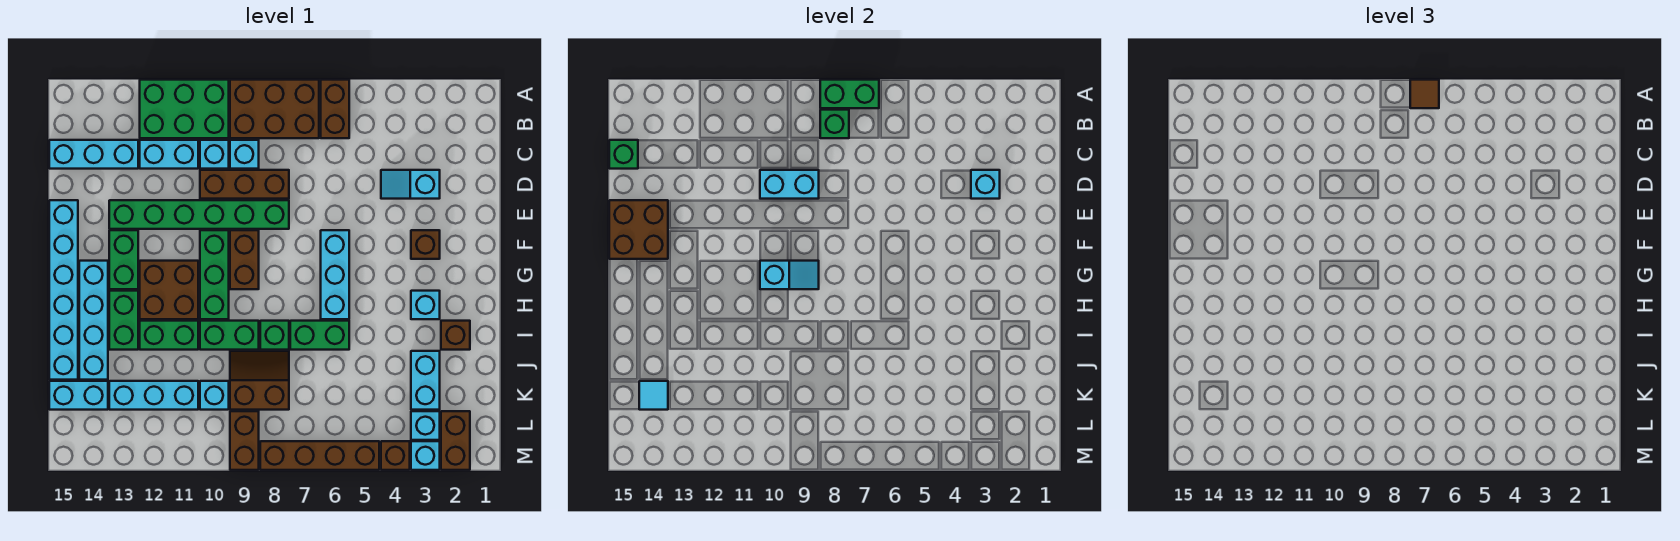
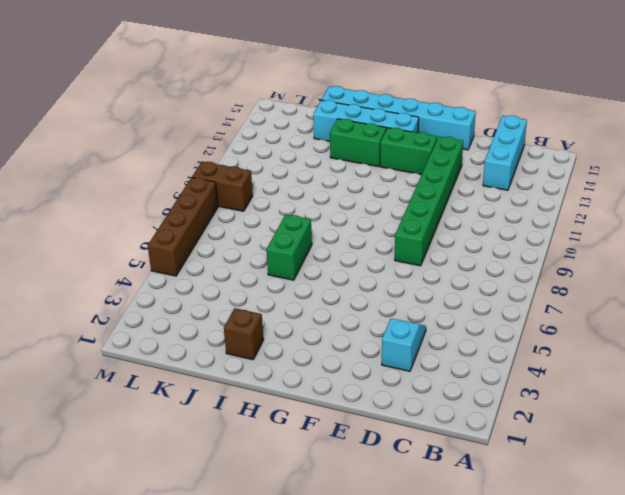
none -> brown brick A6:B6 level 1
none -> brown brick A7:B9 level 1
none -> green brick A10:B12 level 1
none -> cyan brick C9 level 1

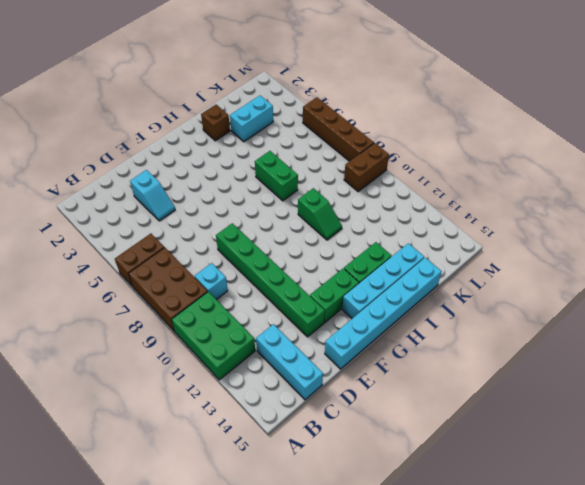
green slope I9:I10 level 1 top 9 -> green brick I9:I10 level 1
none -> cyan brick C10 level 1
none -> cyan brick C11:C12 level 1
none -> brown brick D8:D10 level 1
none -> brown brick F3 level 1

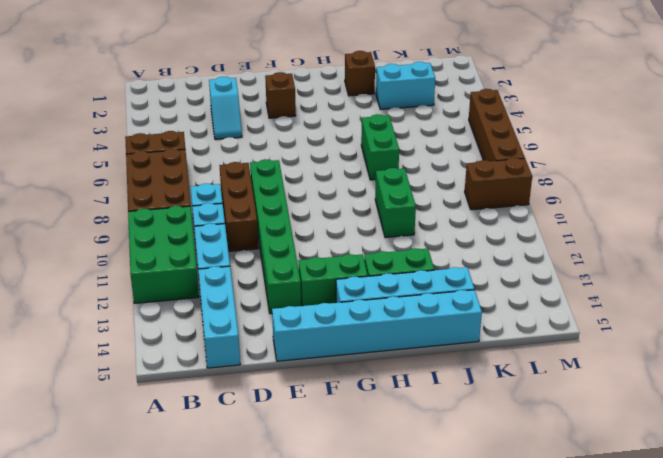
none -> cyan brick F6:H6 level 1
none -> brown brick F9:G9 level 1
none -> green brick F10:H10 level 1
none -> brown brick G11:H12 level 1

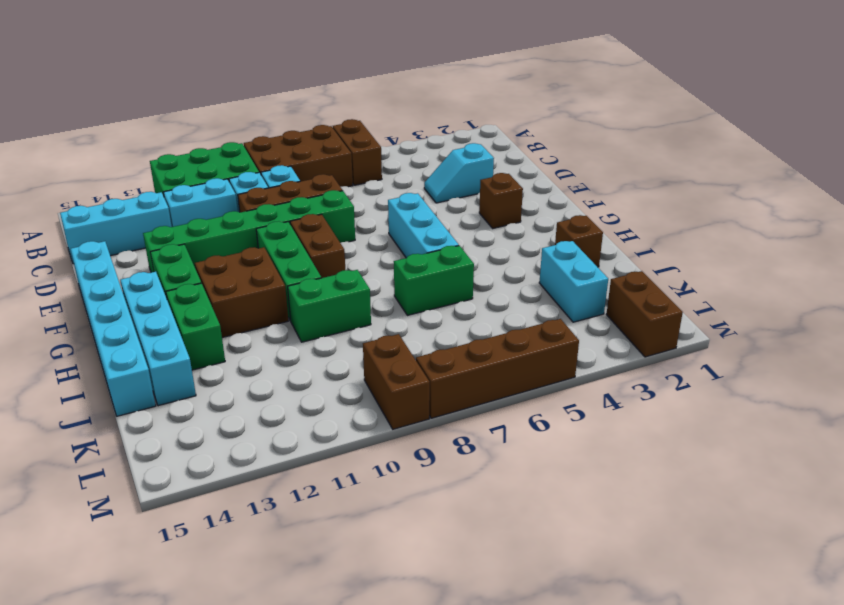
none -> cyan brick H3 level 1
none -> green brick I8 level 1
none -> green brick I11:I12 level 1
none -> brown slope J8:K9 level 1 top K

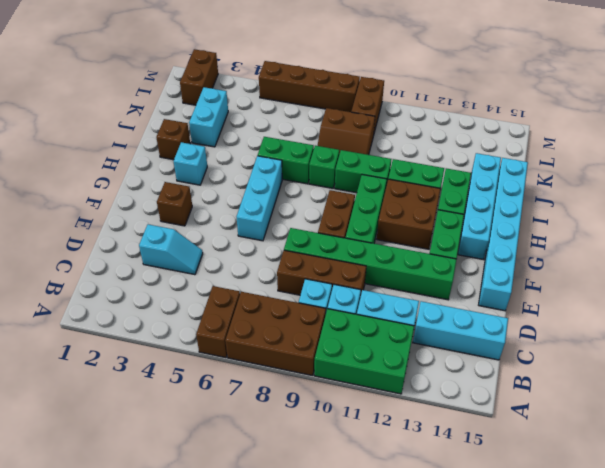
none -> cyan brick K10 level 1
none -> cyan brick K11:K13 level 1
none -> cyan brick K14:K15 level 1
none -> cyan brick L3 level 1

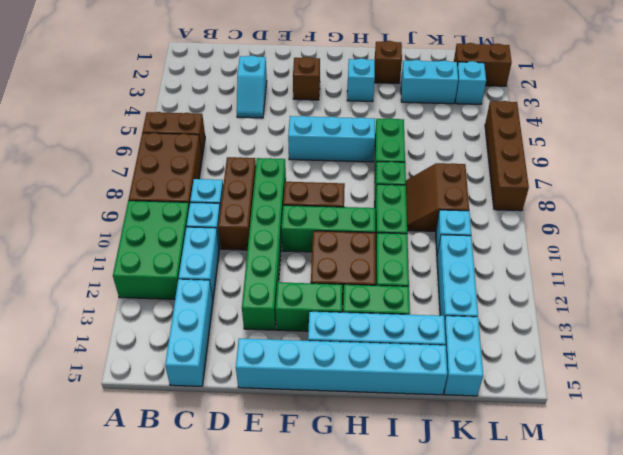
none -> brown brick L9:M9 level 1
none -> cyan brick M3 level 1
none -> brown brick M4 level 1
none -> green brick A7:A8 level 2

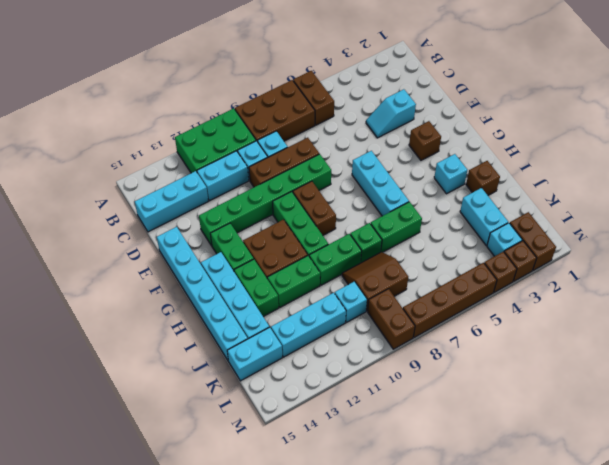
brown brick M3 level 1 -> cyan brick M3 level 1
none -> green brick A7:A8 level 2
none -> green brick B8 level 2
none -> green brick C15 level 2
none -> cyan brick D3 level 2

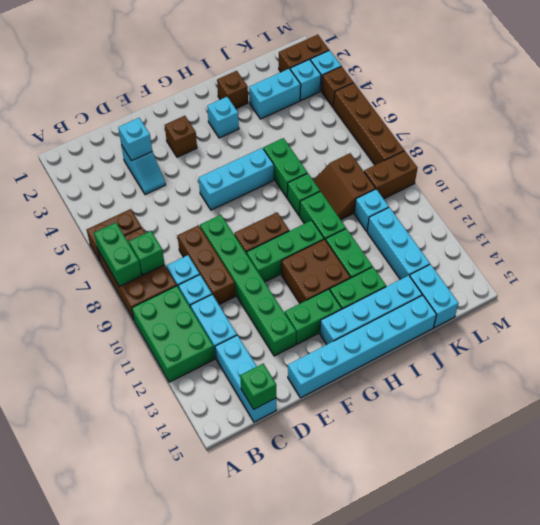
none -> cyan brick D9:D10 level 2
none -> brown brick E14:F15 level 2
none -> cyan slope G9:G10 level 2 top 10
none -> cyan tile K14 level 2

